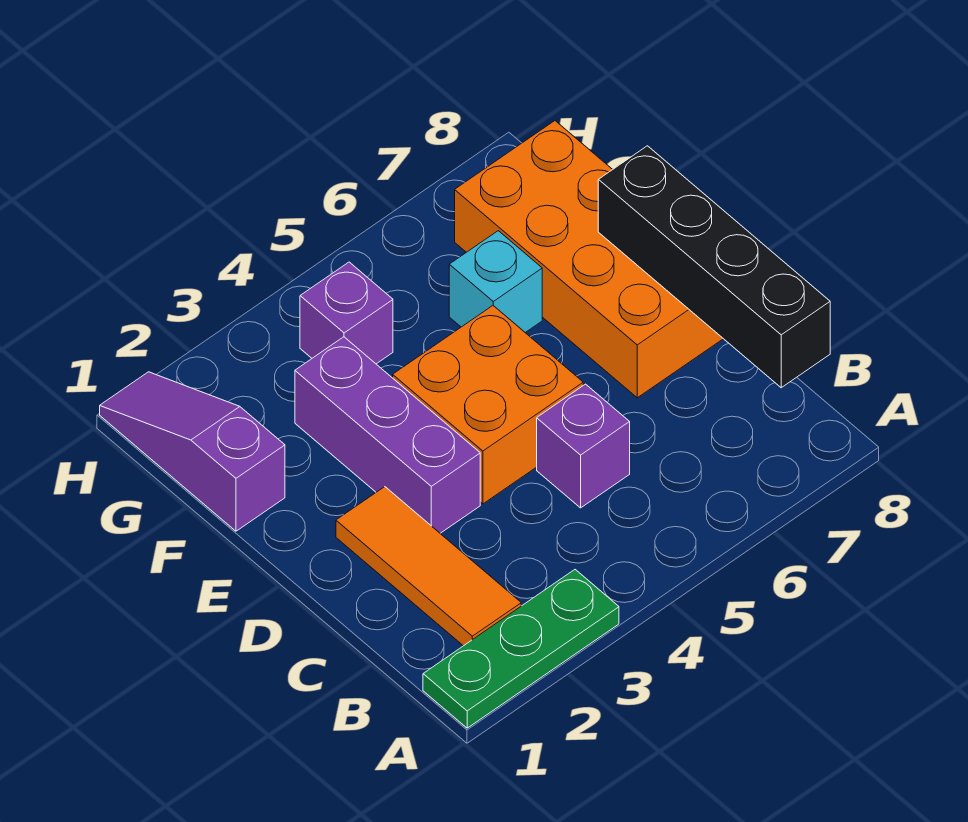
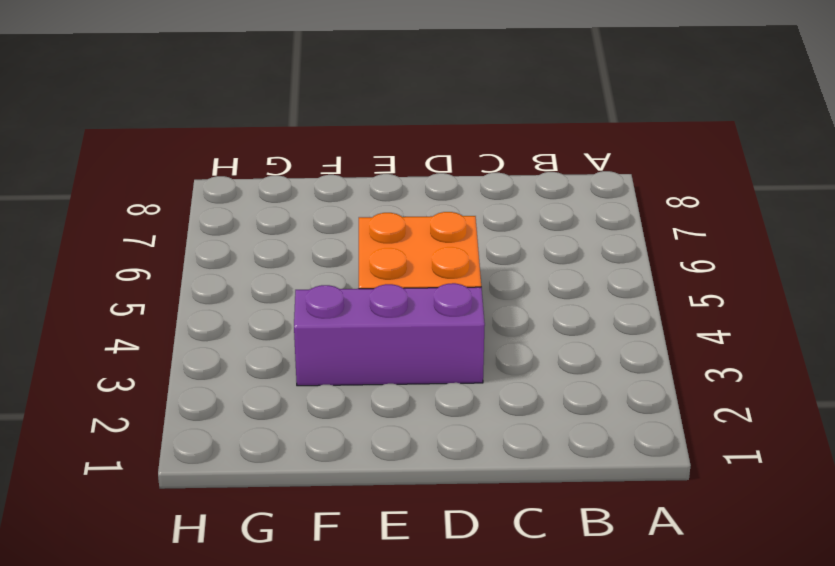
none -> green plate A1:A3 level 1
none -> orange tile B2:D2 level 1

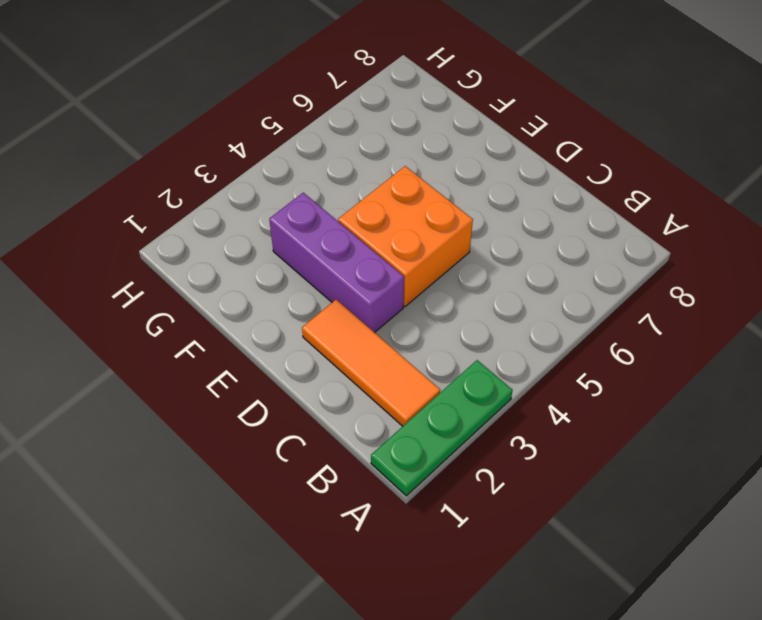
none -> purple brick C5 level 1
none -> orange brick D7:G8 level 1

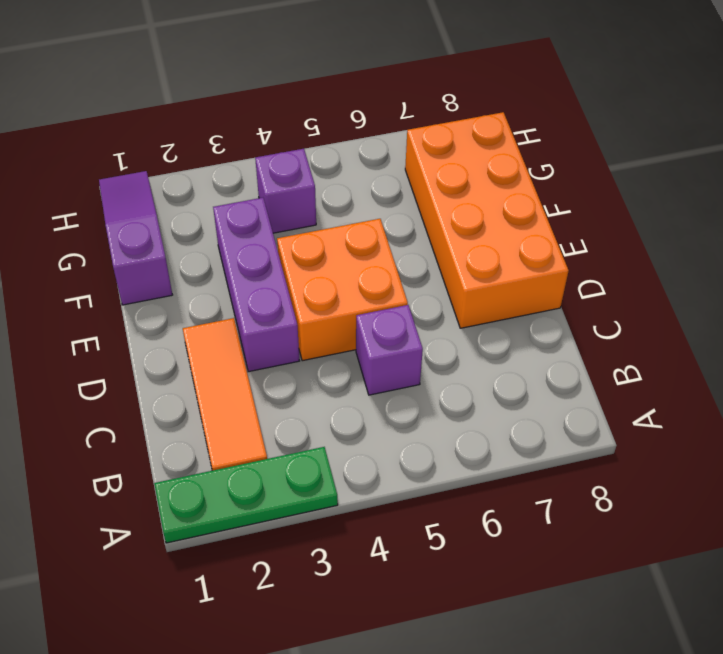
none -> cyan brick F6 level 1
none -> black brick B8:E8 level 2

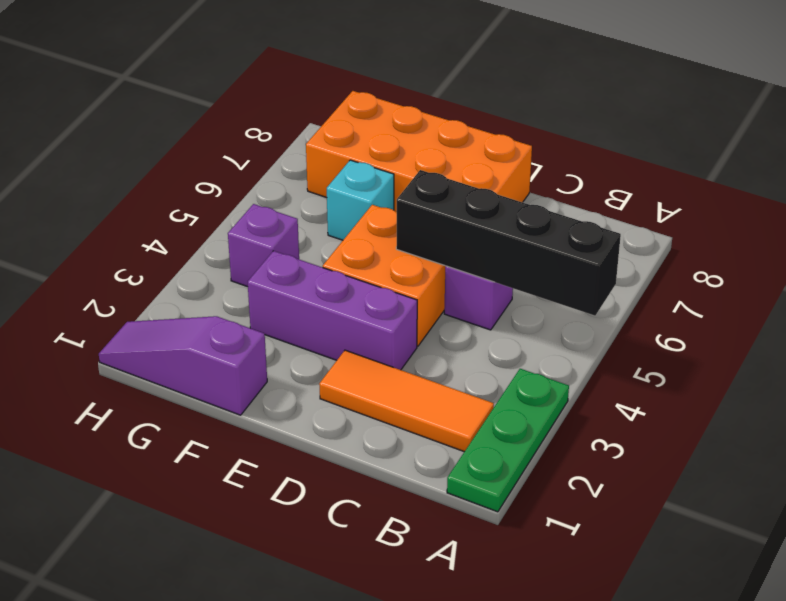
black brick A5:D5 level 2 -> black brick B8:E8 level 2

